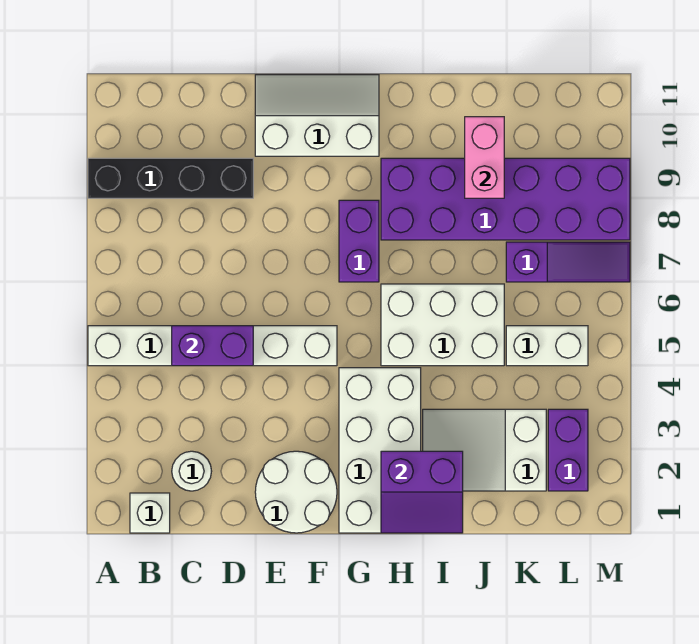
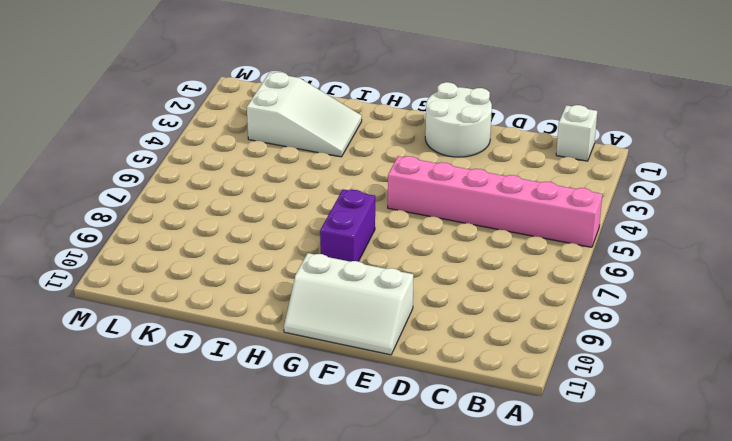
pink brick A5:F5 level 1 -> white brick A5:F5 level 1
none -> black brick A9:D9 level 1
none -> white round brick C2 level 1
none -> white brick G1:H4 level 1

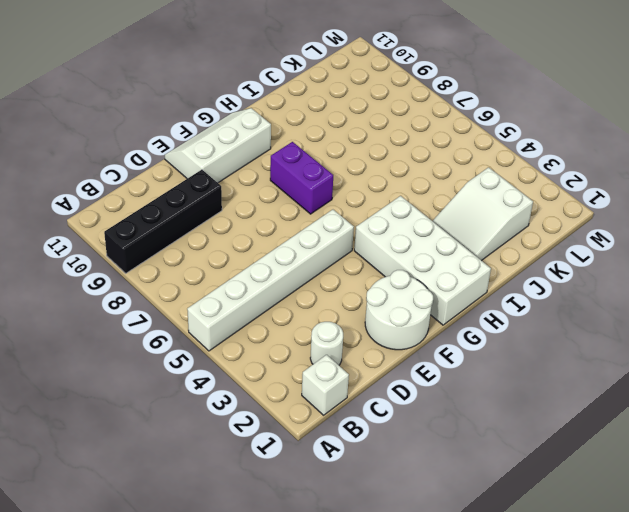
none -> white brick H5:J6 level 1
none -> purple brick H8:M9 level 1
none -> white brick K5:L5 level 1

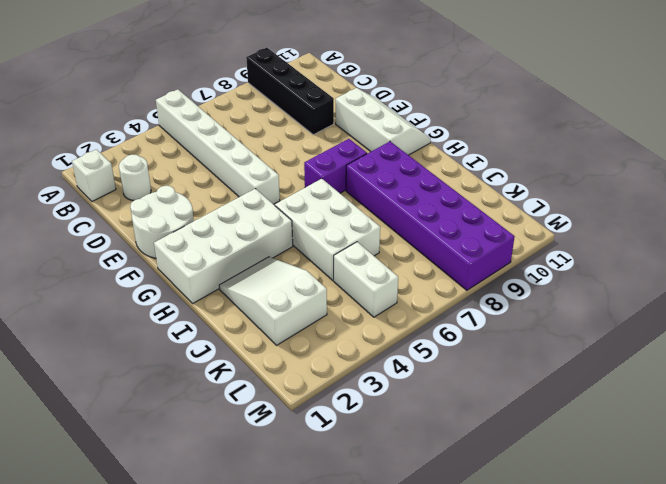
none -> purple slope K7:M7 level 1 top K
none -> purple brick L2:L3 level 1
none -> purple brick C5:D5 level 2

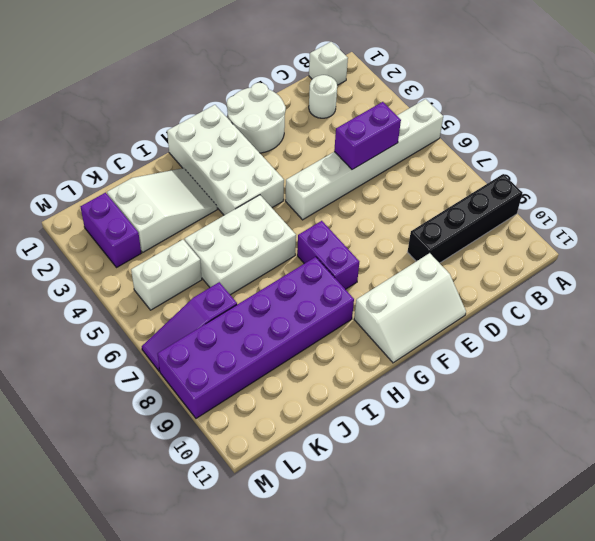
none -> purple slope H1:I2 level 2 top 2
none -> pink brick J9:J10 level 2

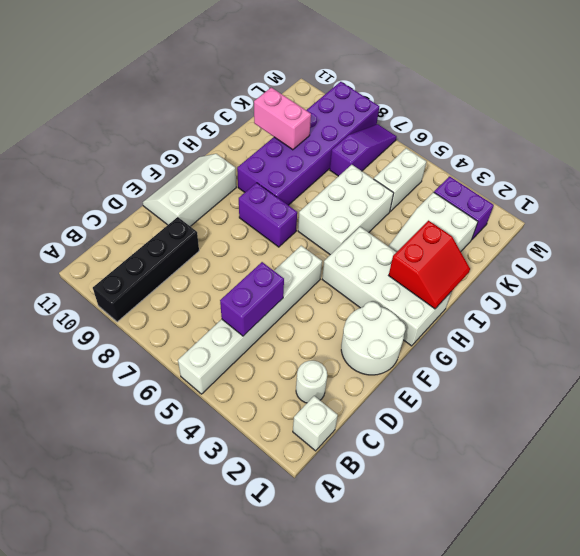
red slope H1:I2 level 2 top 2 -> purple slope H1:I2 level 2 top 2

